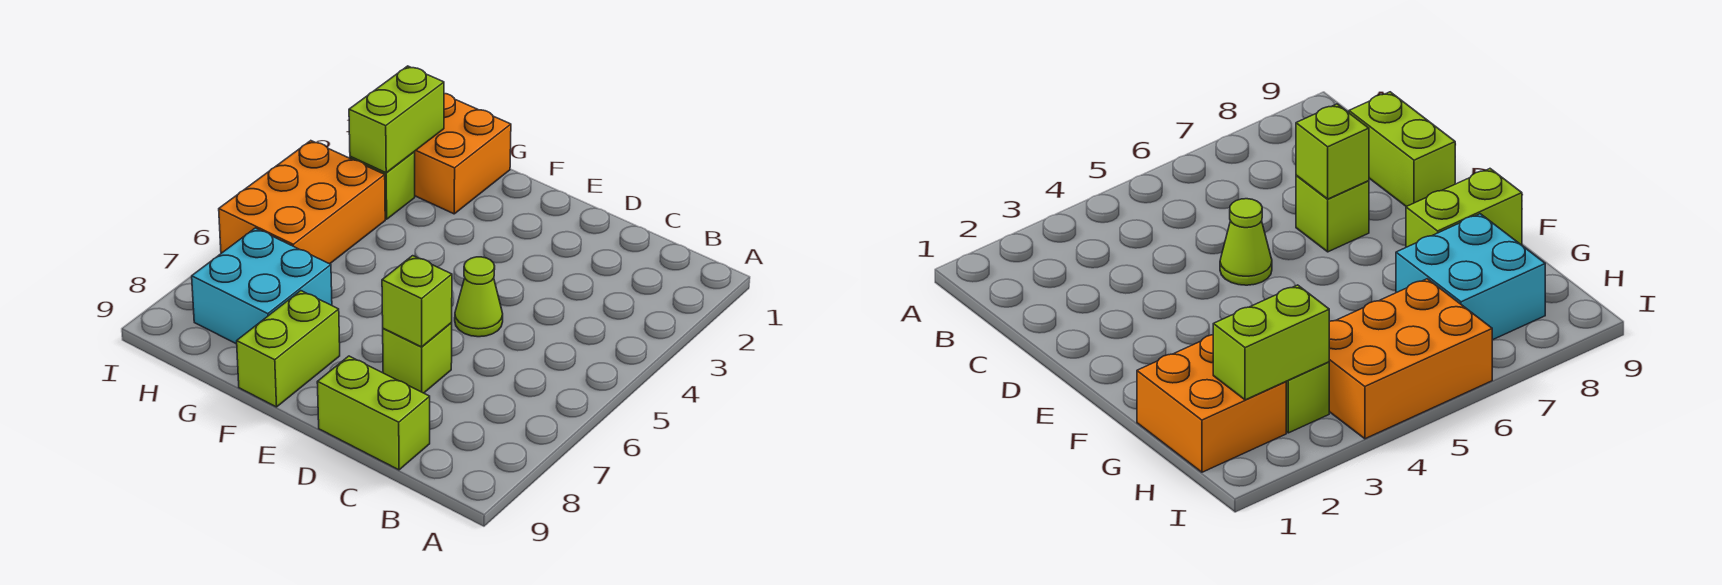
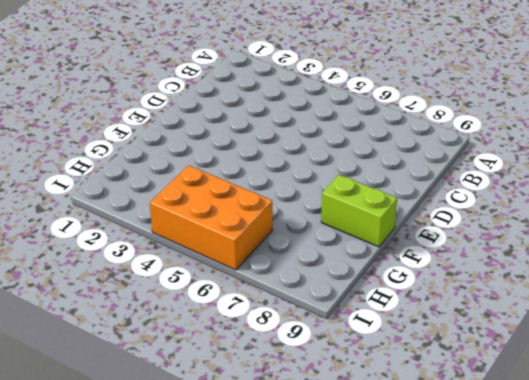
none -> lime brick C9:D9 level 1
none -> lime cone D5 level 1

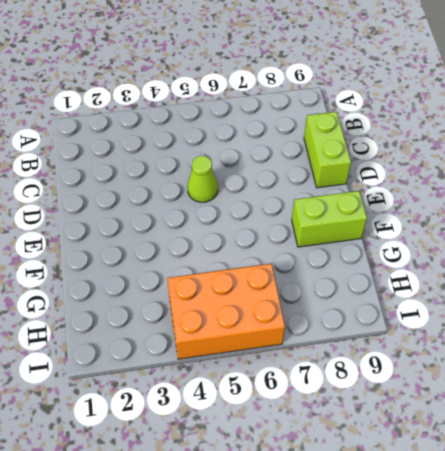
none -> lime brick D7 level 1
none -> orange brick G1:H2 level 1

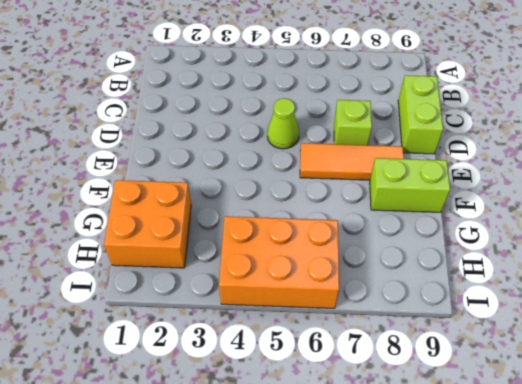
orange tile E6:E8 level 1 -> none
none -> cyan brick G7:H8 level 1
none -> lime brick H3 level 1

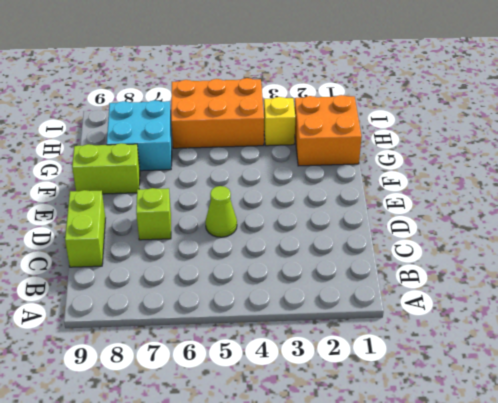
yellow brick H3 level 1 -> lime brick H3 level 1
none -> lime brick D7 level 2
none -> lime brick H2:H3 level 2

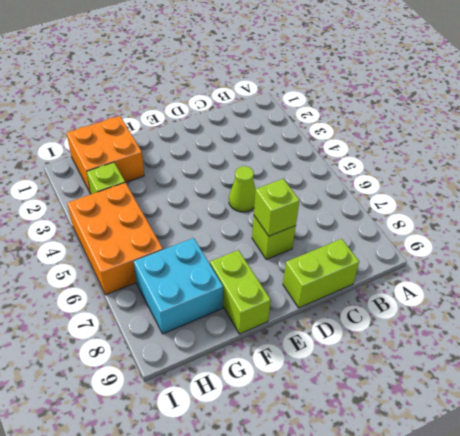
none -> lime brick H2:H3 level 2

